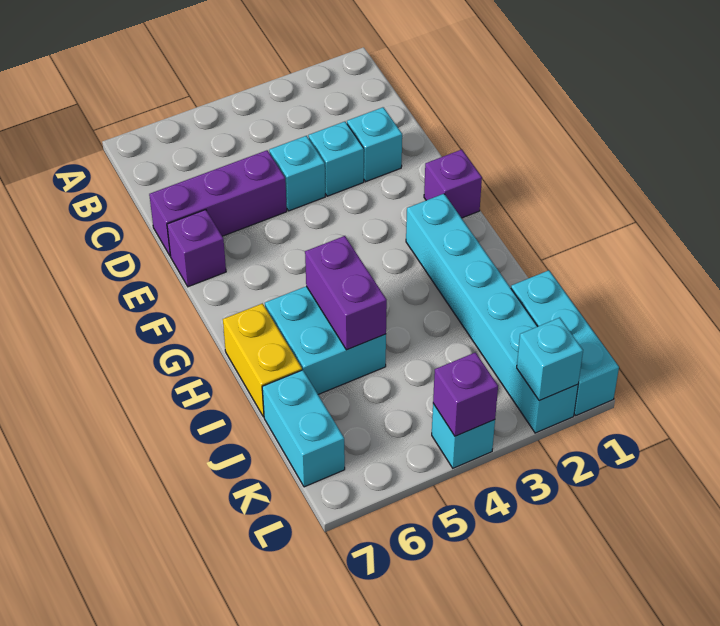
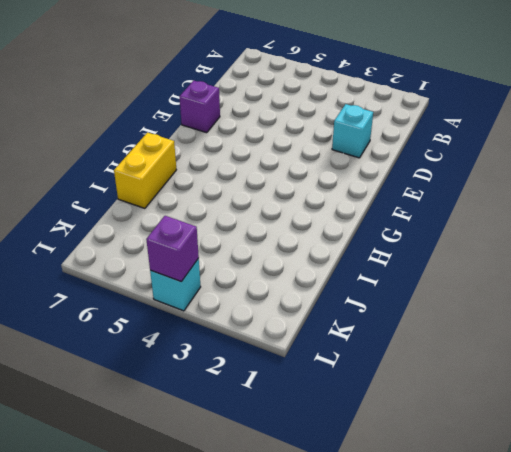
none -> cyan brick D3 level 1
none -> cyan brick D4 level 1
none -> purple brick D5:D7 level 1

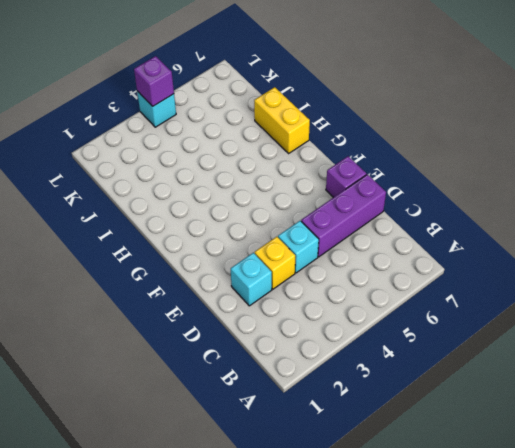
yellow brick D3 level 1 -> cyan brick D3 level 1
none -> purple brick F1 level 1
none -> cyan brick G2:L2 level 1
none -> cyan brick H5:I6 level 1

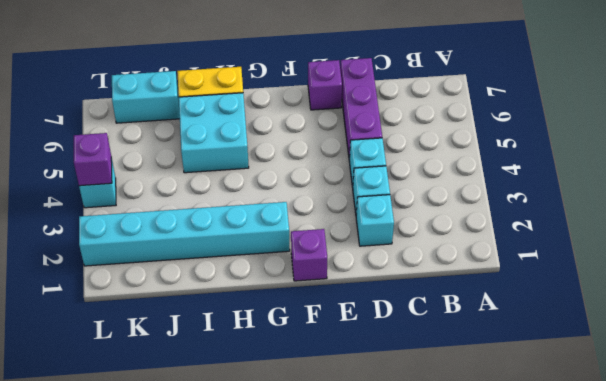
none -> cyan brick J1:L1 level 1
none -> purple brick H5:I5 level 2
none -> cyan brick L2 level 2

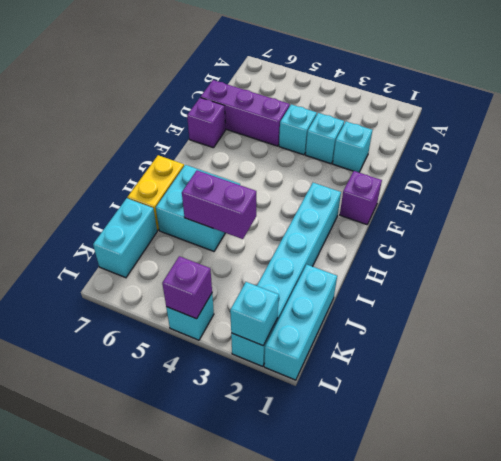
purple brick I4:I5 level 2 -> purple brick H5:I5 level 2

